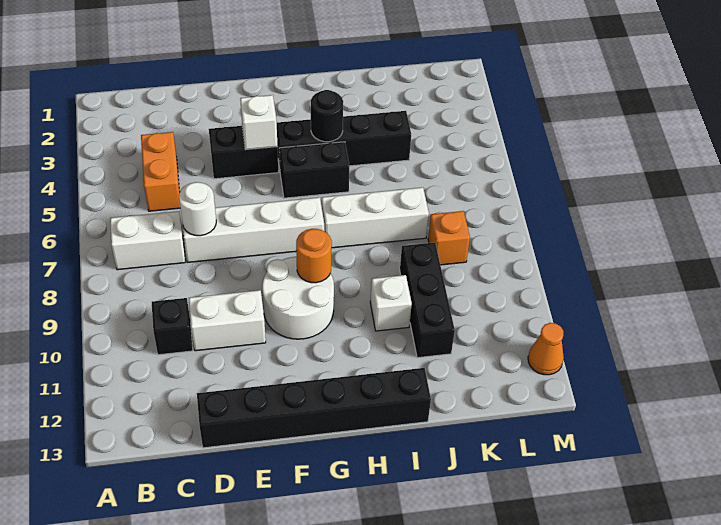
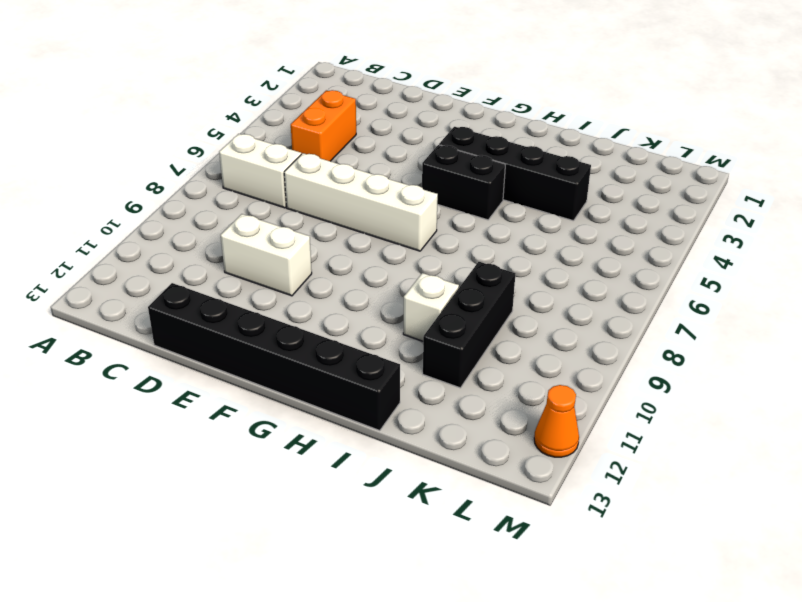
none -> black brick C10 level 1
none -> black brick E4:F4 level 1
none -> white round brick F9:G10 level 1

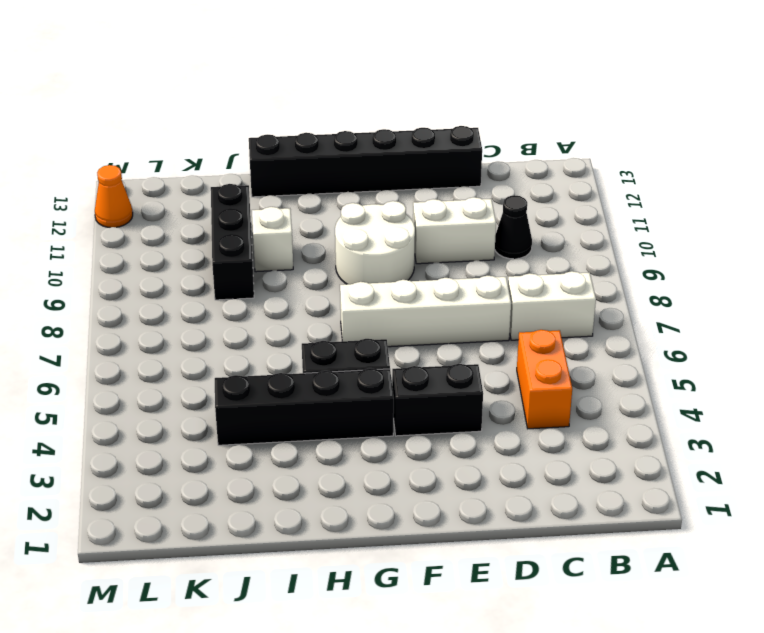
black cone C10 level 1 -> black brick C10 level 1
none -> white brick H7:J7 level 1
none -> orange brick K8 level 1
none -> white round brick D7 level 2

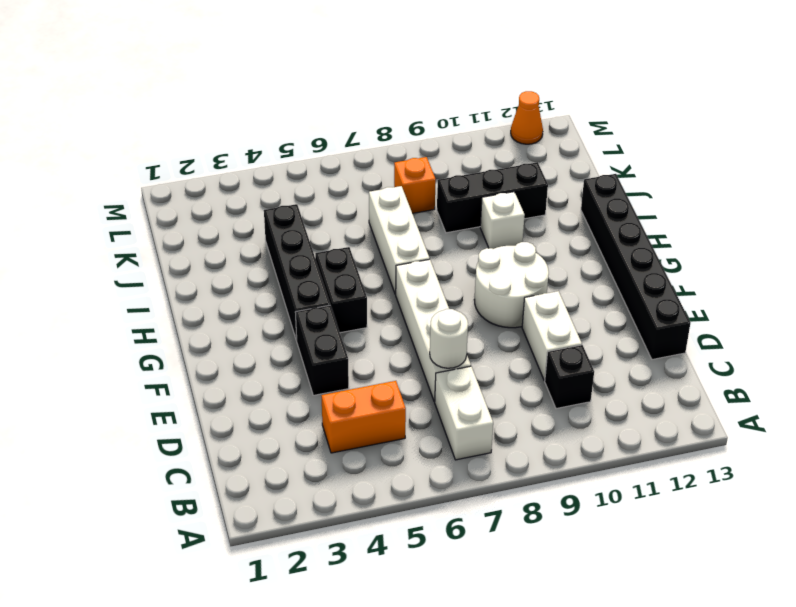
none -> white brick F4 level 2
none -> orange round brick G9 level 2
none -> black round brick H4 level 2

